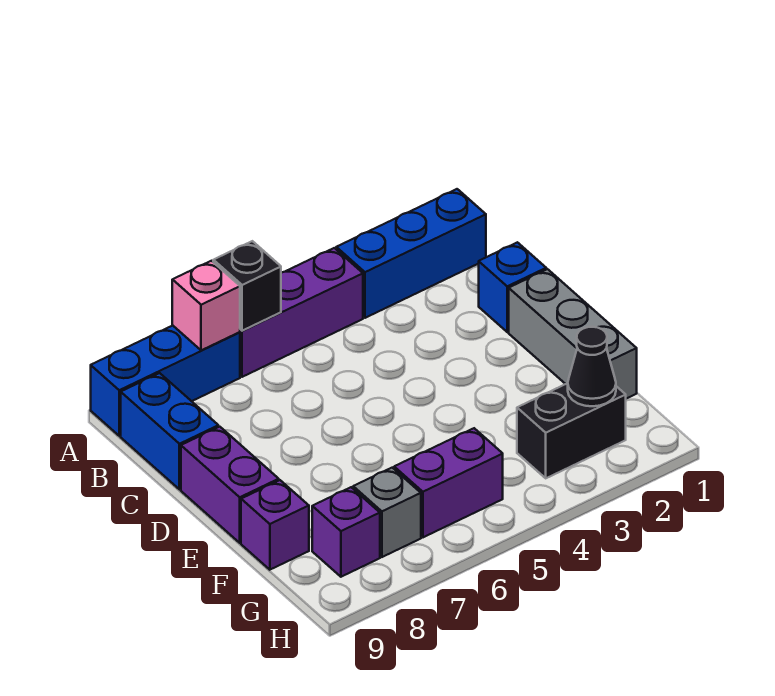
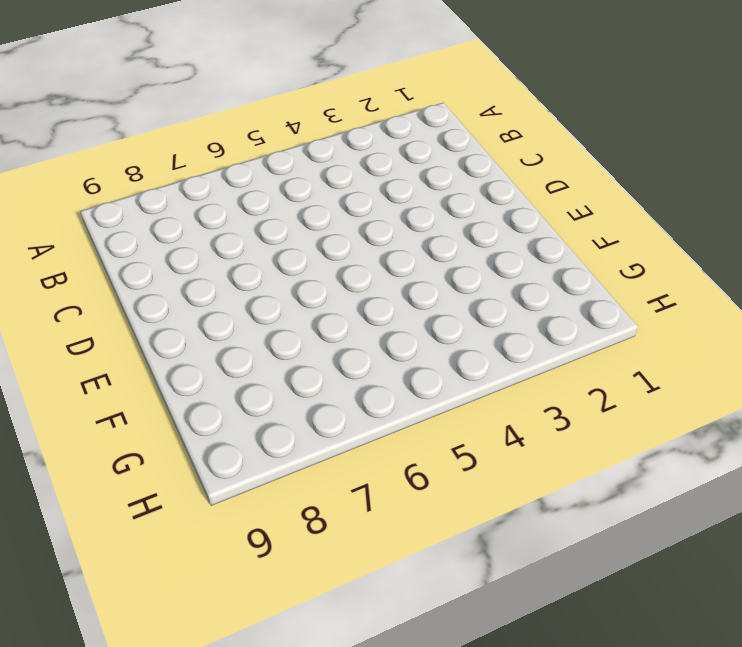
none -> blue brick A1:A3 level 1
none -> purple brick A4:A6 level 1
none -> blue brick A7:A9 level 1

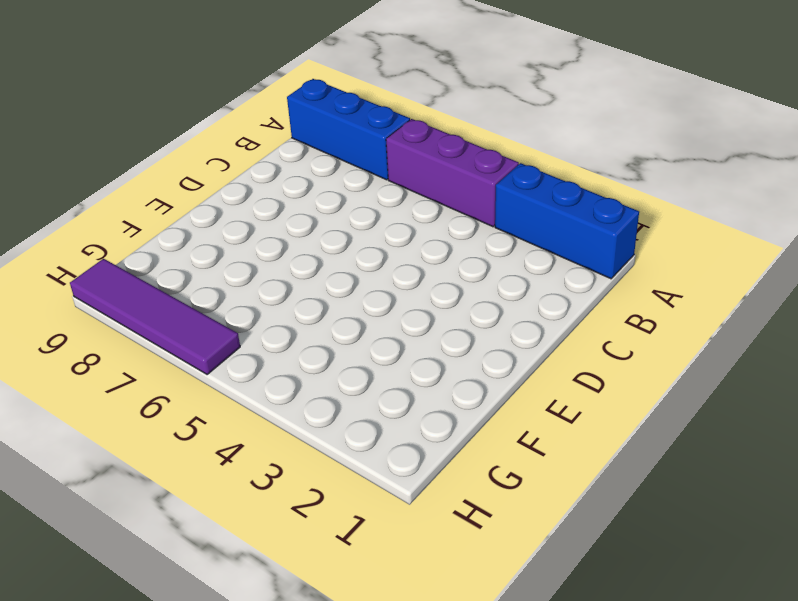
purple tile H6:H9 level 1 -> none
none -> blue brick B9:C9 level 1
none -> blue brick C1 level 1
none -> grey brick D1:F1 level 1

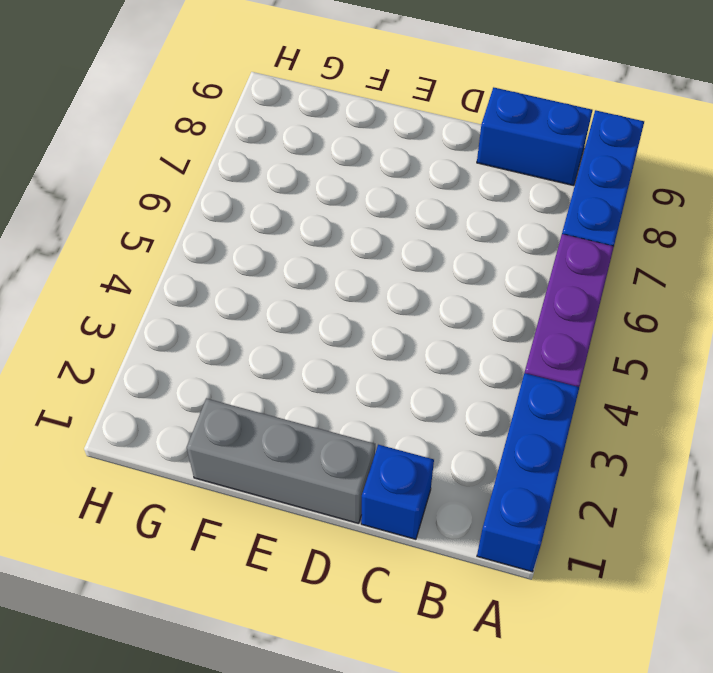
none -> purple brick D9:E9 level 1
none -> purple brick F9 level 1
none -> black brick G2:G3 level 1

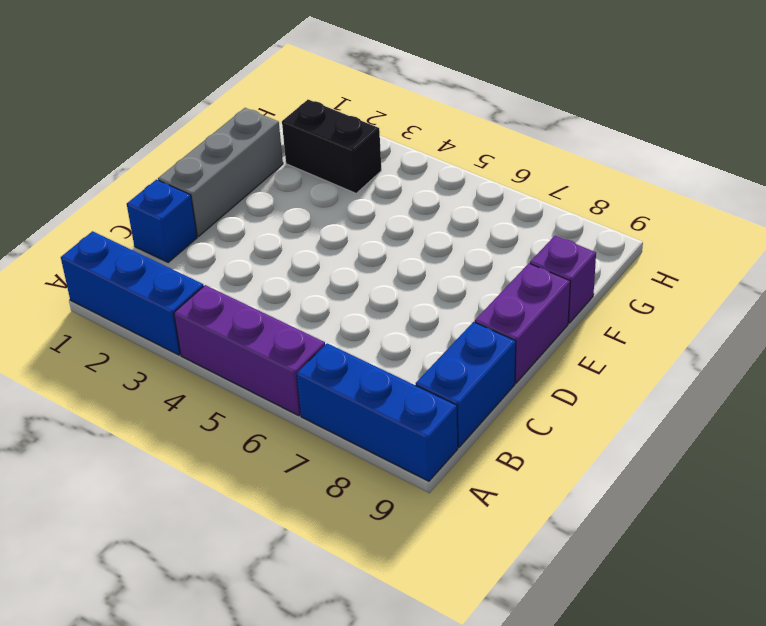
none -> purple brick G5:G6 level 1
none -> grey brick G7 level 1
none -> purple brick G8 level 1

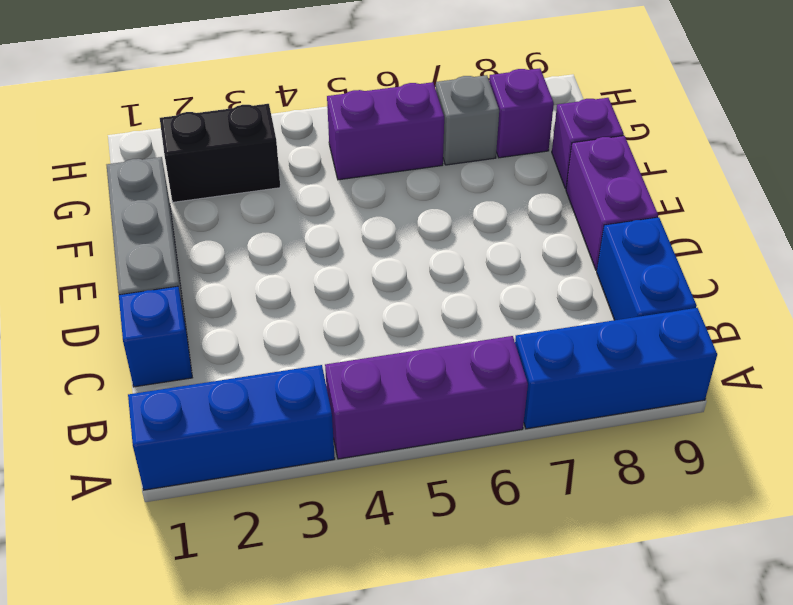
none -> black brick A6 level 2
none -> pink brick A7 level 2
none -> black cone G2 level 2

